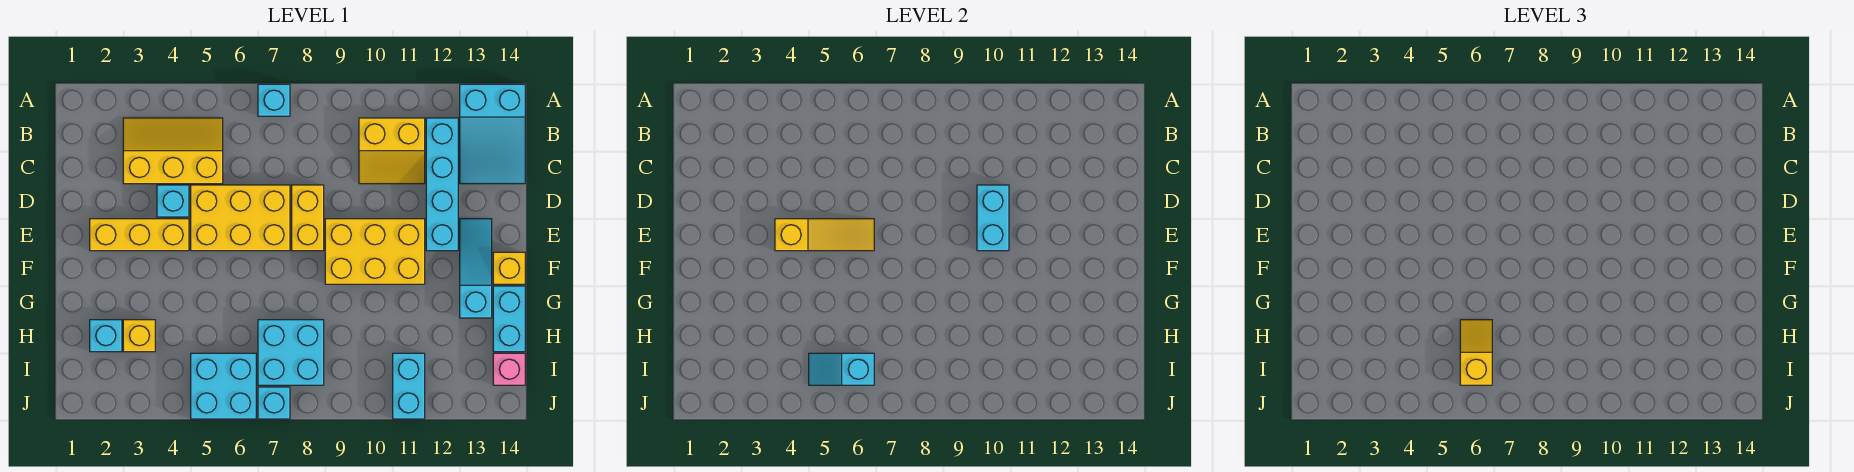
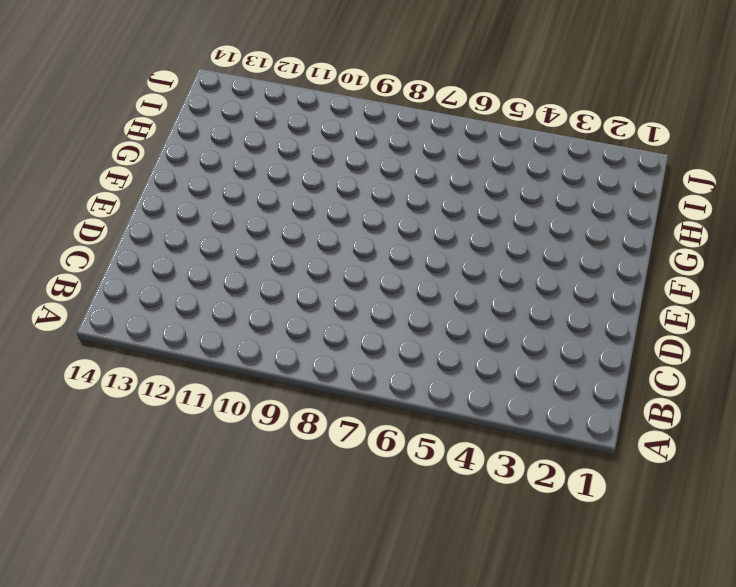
none -> cyan brick A7 level 1
none -> cyan slope A13:C14 level 1 top A
none -> yellow slope B3:C5 level 1 top C

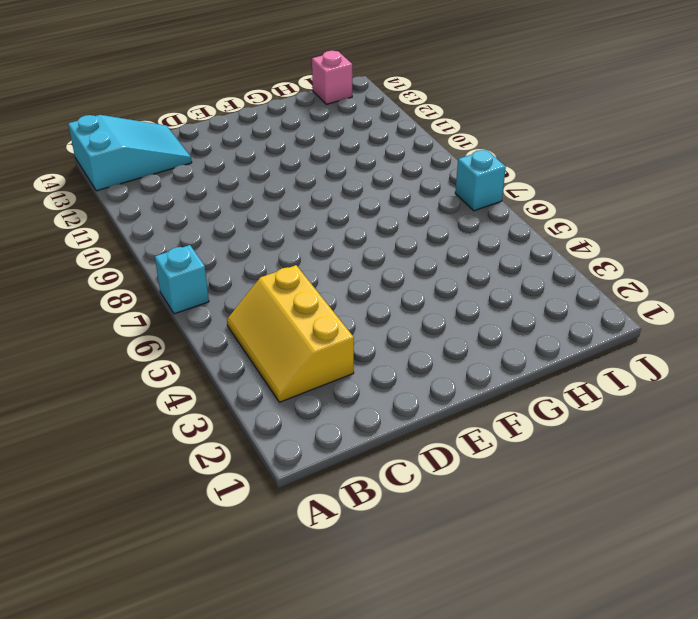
none -> yellow slope B10:C11 level 1 top B
none -> cyan brick B12:E12 level 1
none -> cyan brick D4 level 1

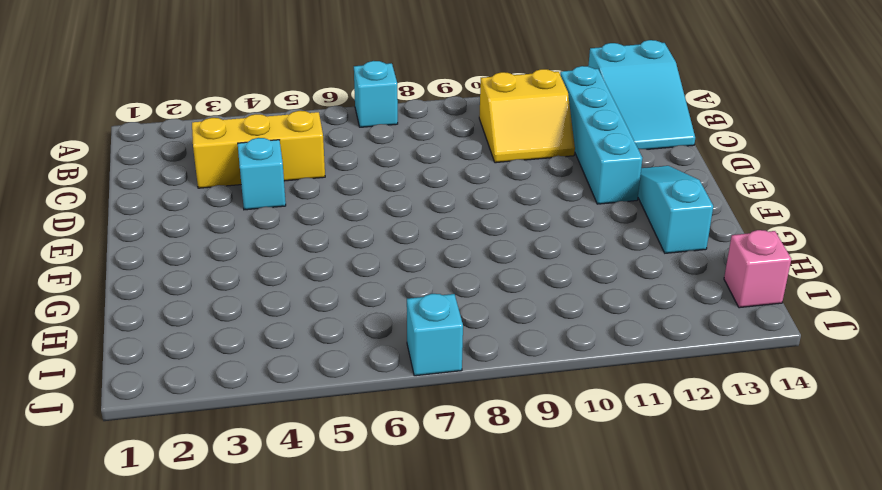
none -> yellow brick D5:E7 level 1
none -> yellow brick D8:E8 level 1
none -> yellow brick E2:E4 level 1

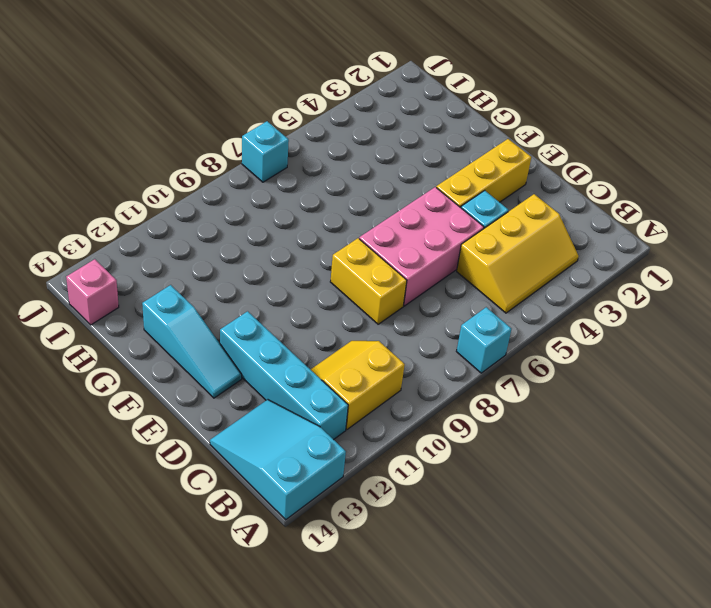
pink brick D5:E7 level 1 -> yellow brick D5:E7 level 1
none -> yellow brick E9:F11 level 1
none -> yellow brick F14 level 1
none -> cyan brick G14:H14 level 1

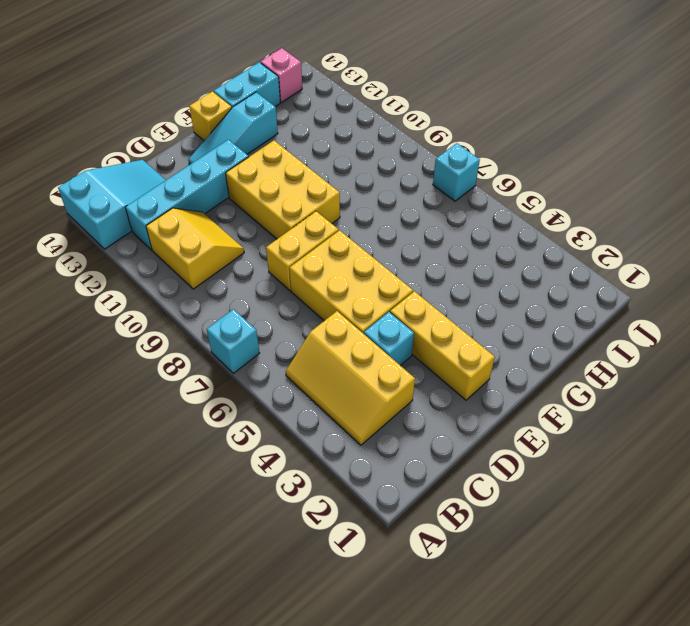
none -> cyan brick H2 level 1
none -> yellow brick H3 level 1
none -> cyan brick H7:I8 level 1

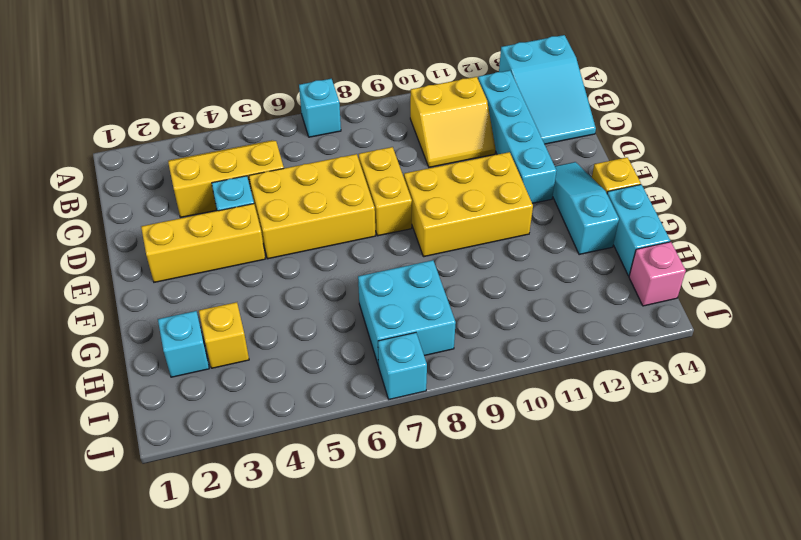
none -> cyan brick I5:J6 level 1
none -> cyan brick I11:J11 level 1
none -> cyan brick D10:E10 level 2

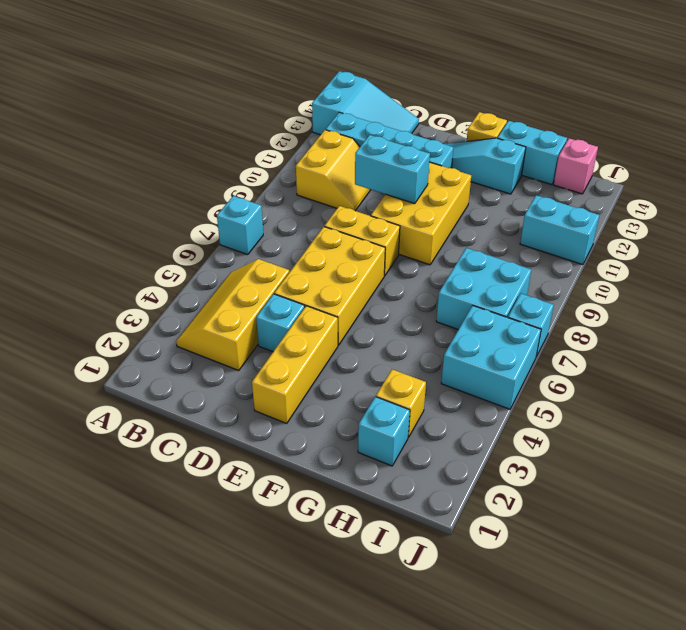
none -> yellow slope E4:E6 level 2 top 4
none -> cyan slope I5:I6 level 2 top 6
none -> yellow slope H6:I6 level 3 top I

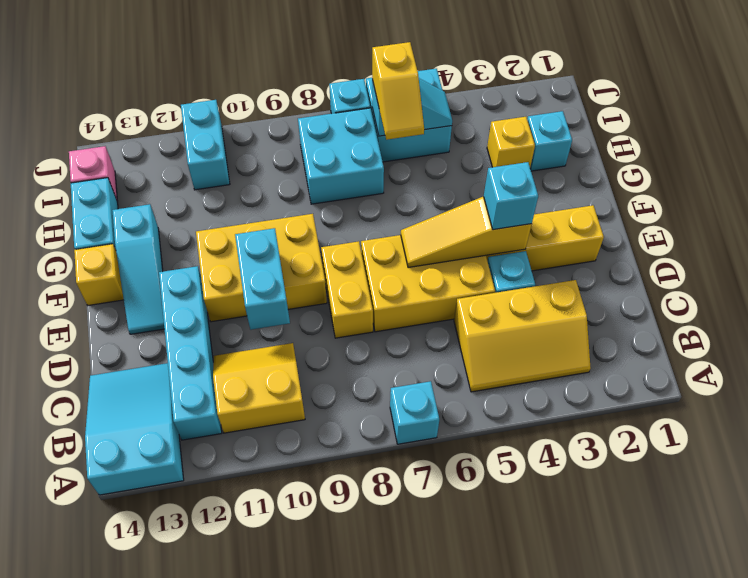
cyan brick E4 level 3 -> none

